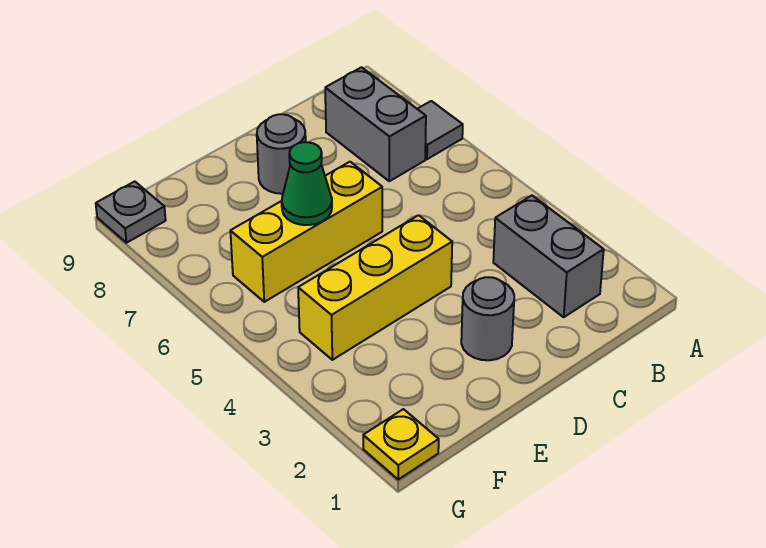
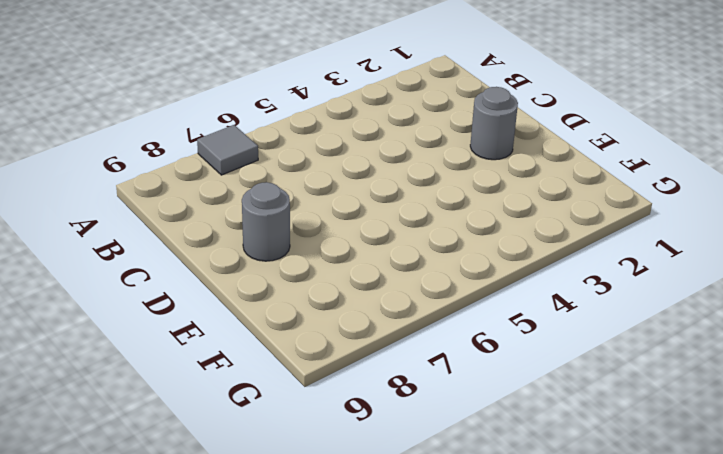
none -> grey brick B2:B3 level 1
none -> grey brick B7:B8 level 1

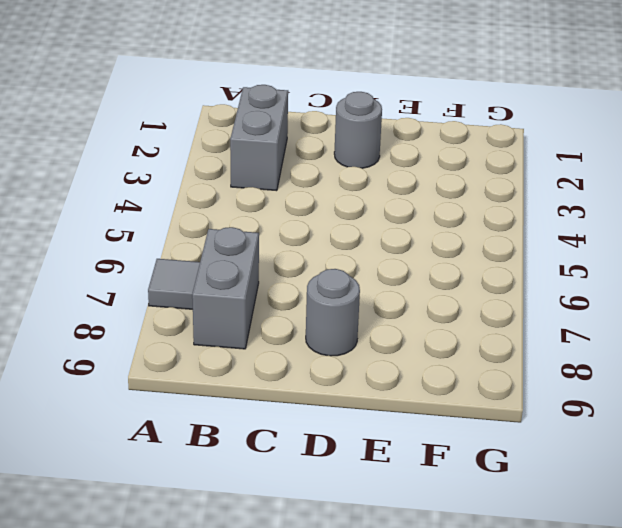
none -> yellow brick D4:F4 level 1
none -> yellow brick D6:F6 level 1

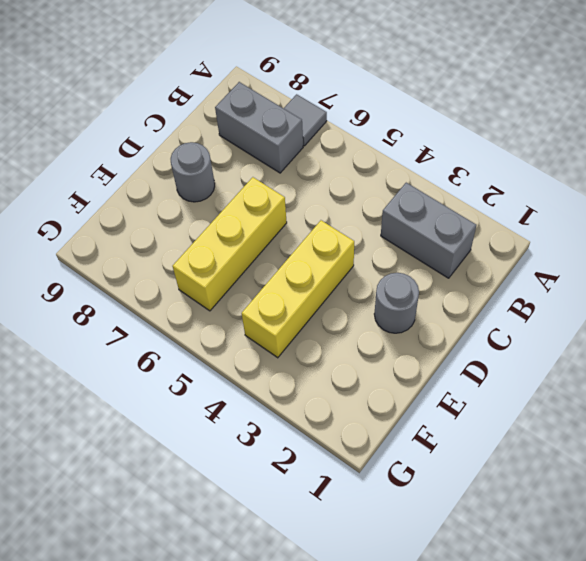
none -> yellow plate G1 level 1
none -> grey plate G9 level 1

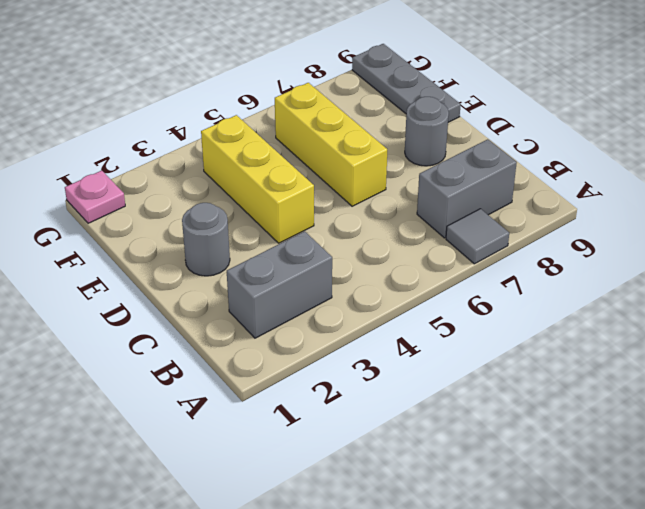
grey plate E9:G9 level 1 -> grey plate G9 level 1
pink plate G1 level 1 -> yellow plate G1 level 1
none -> green cone E6 level 2

